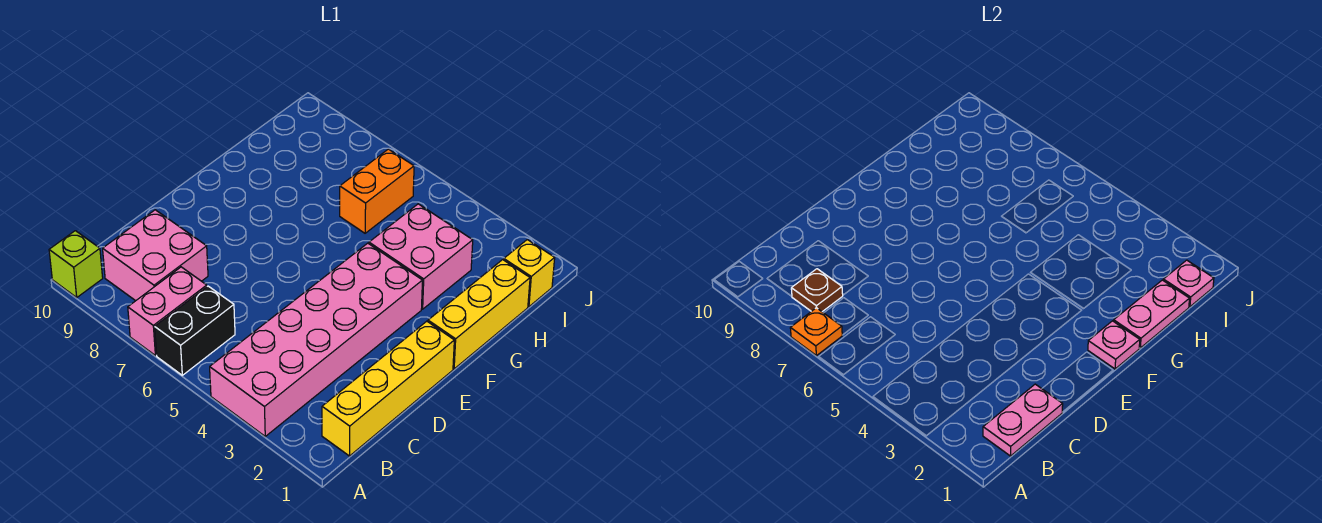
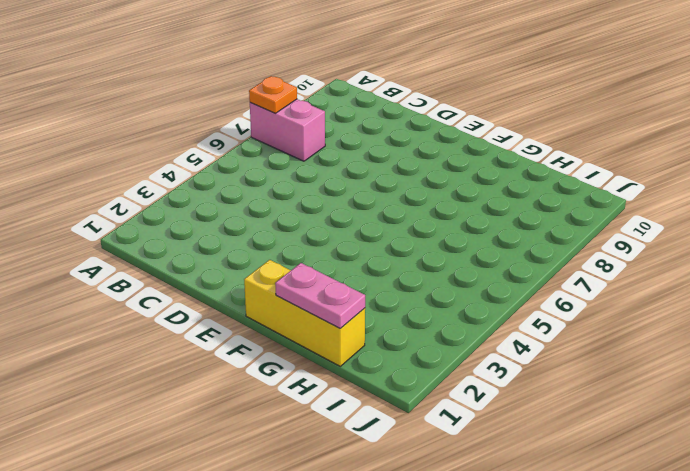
none -> pink brick A3:F4 level 1
none -> black brick A6:B6 level 1
none -> lime brick A10 level 1

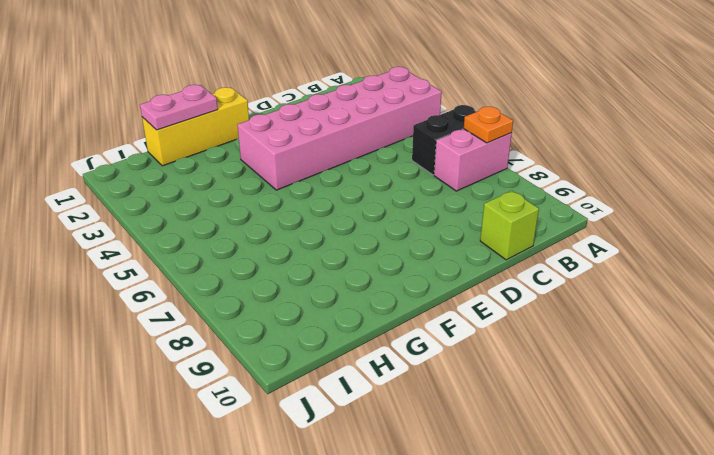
lime brick C10 level 1 -> lime brick A10 level 1
none -> yellow brick B1:E1 level 1
none -> pink brick B8:C9 level 1
none -> pink brick G3:H4 level 1

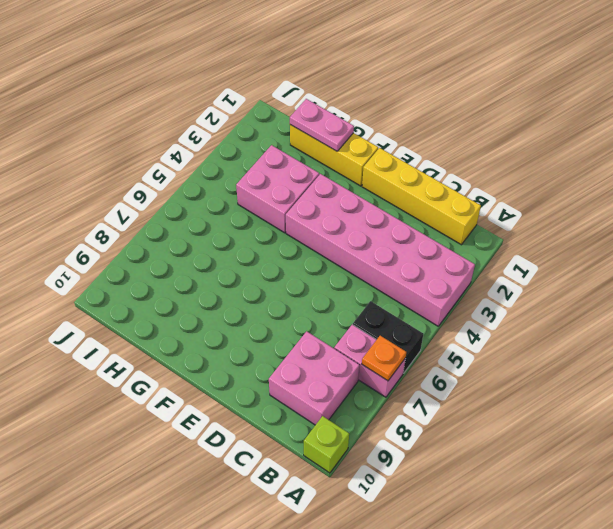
none -> orange brick H6:I6 level 1
none -> yellow brick I1 level 1
none -> pink plate B1:C1 level 2

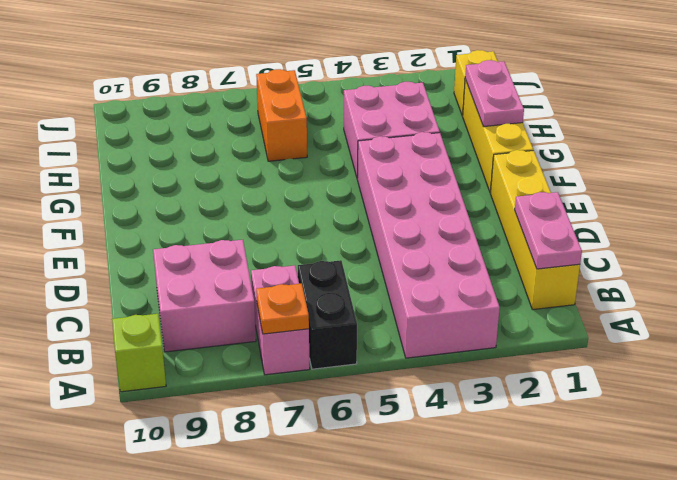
none -> brown plate B8 level 2
none -> pink plate F1 level 2
none -> pink plate I1 level 2

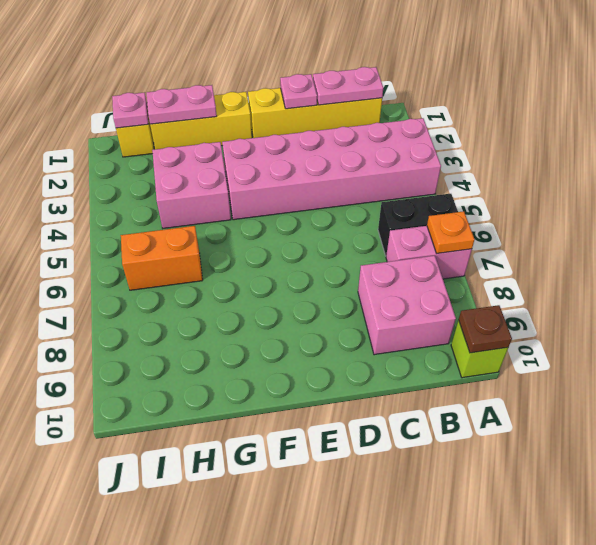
brown plate A10 level 2 -> brown plate B8 level 2
pink plate D1 level 2 -> pink plate F1 level 2

